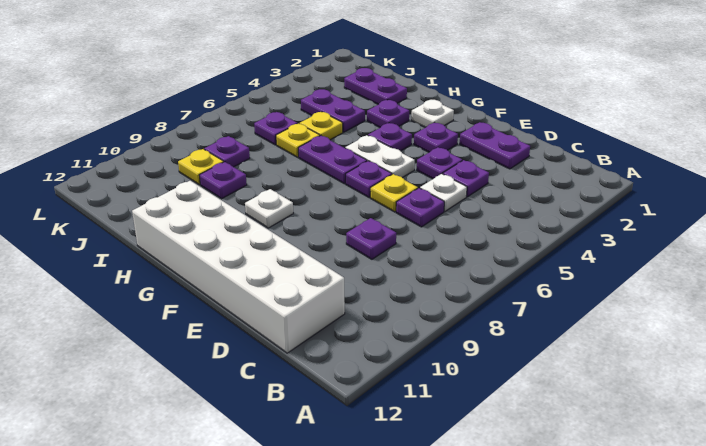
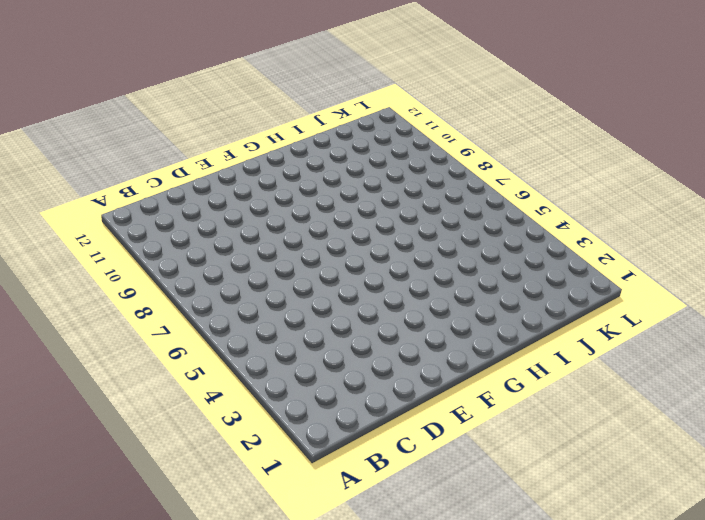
none -> white brick C11:H12 level 1
none -> purple plate D2:E2 level 1
none -> purple plate D4 level 1

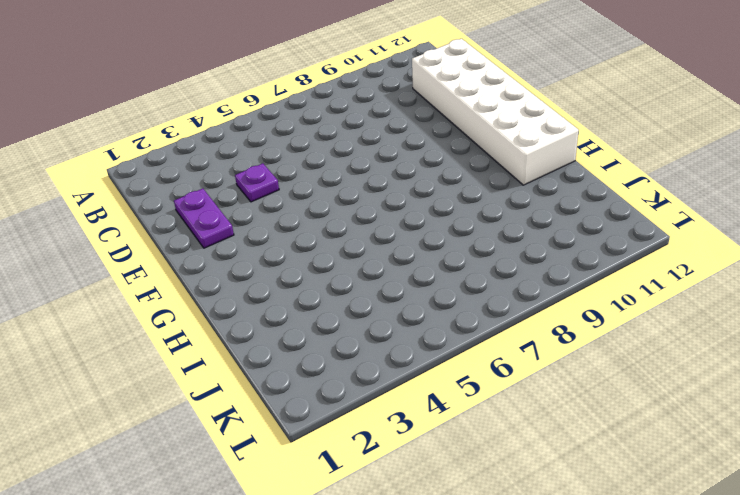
none -> white plate D5 level 1
none -> purple plate D6 level 1
none -> purple plate D8 level 1

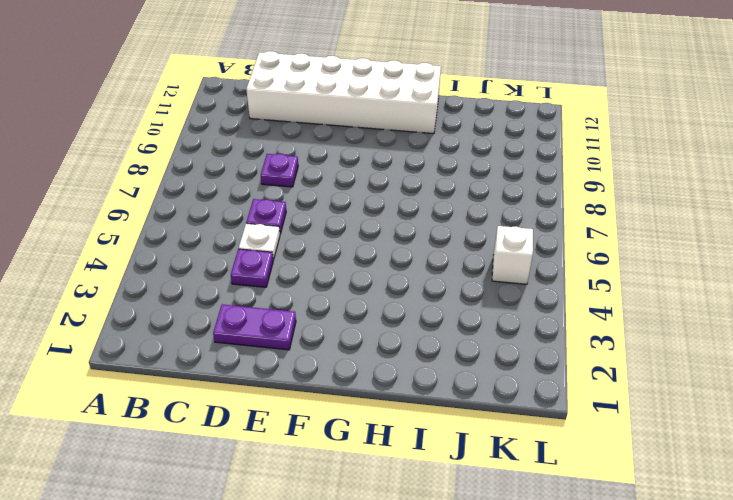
white brick K5 level 1 -> none
none -> purple plate E4 level 1
none -> yellow plate E6 level 1
none -> purple plate F3 level 1

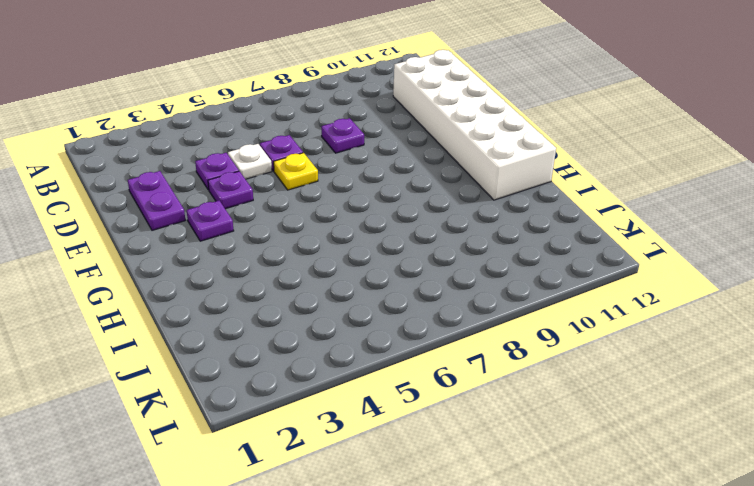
none -> white plate F5:G5 level 1
none -> purple plate F6 level 1
none -> white plate G2 level 1

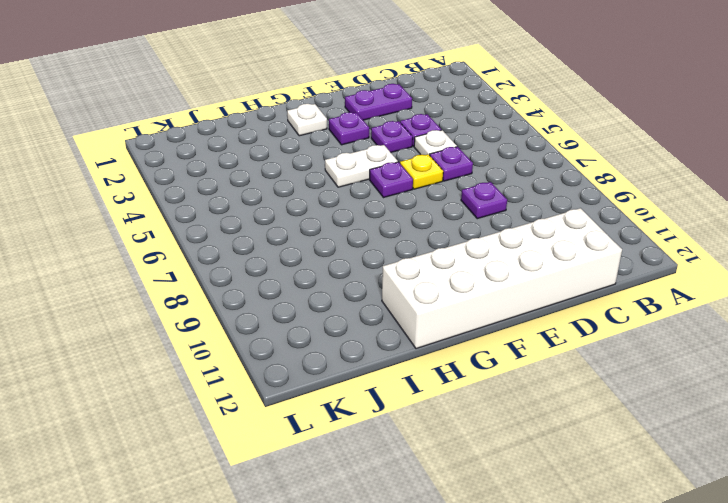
none -> purple plate G4 level 1
none -> purple plate G6:H6 level 1
none -> white plate G9 level 1

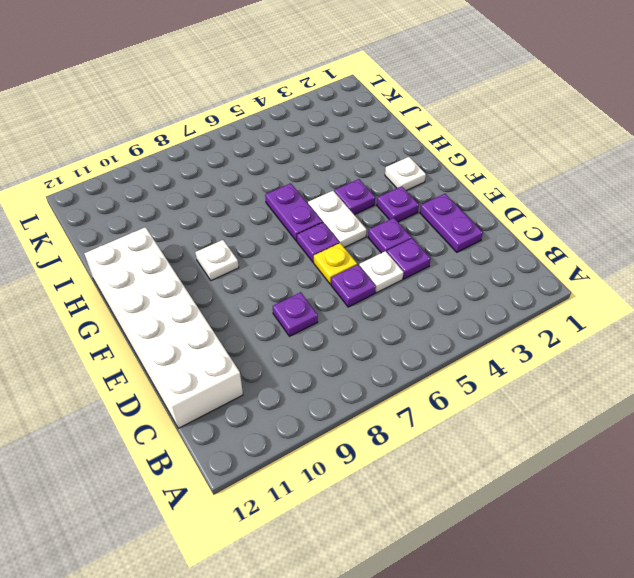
none -> purple plate H3 level 1
none -> purple plate I2:J2 level 1
none -> purple plate I4:J4 level 1

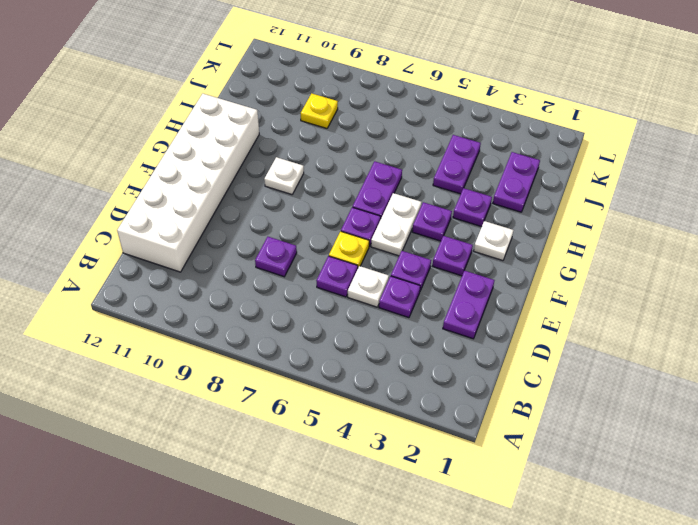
none -> yellow plate I5 level 1
none -> yellow plate I6 level 1
none -> purple plate I9 level 1

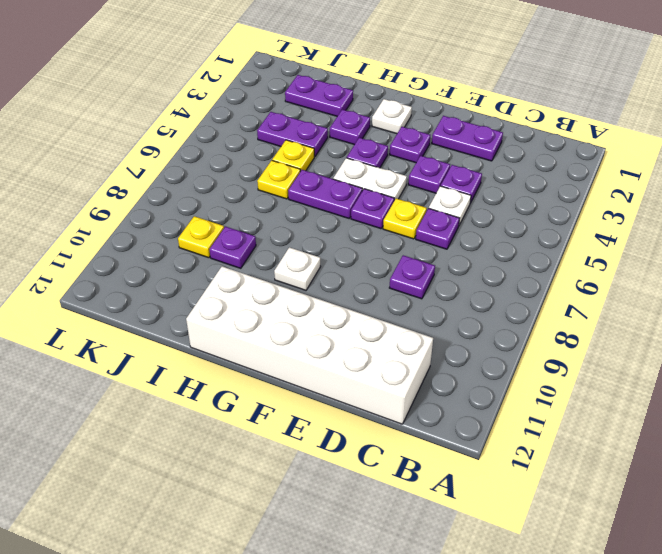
none -> purple plate J6 level 1
none -> purple plate J8 level 1

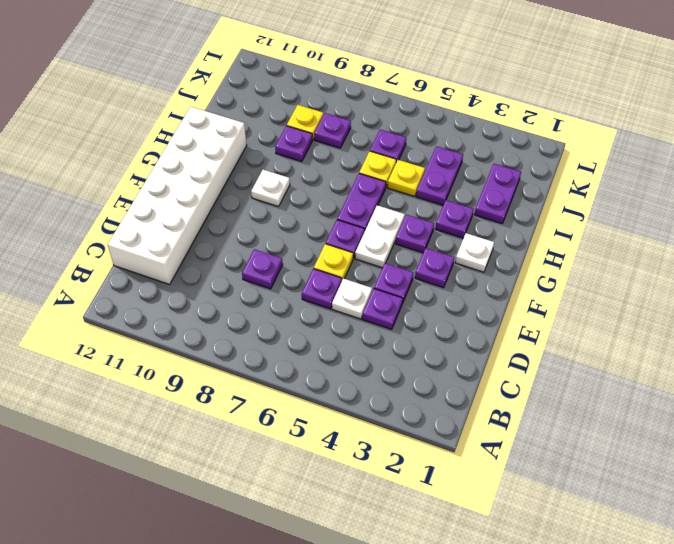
none -> purple plate D2:E2 level 1

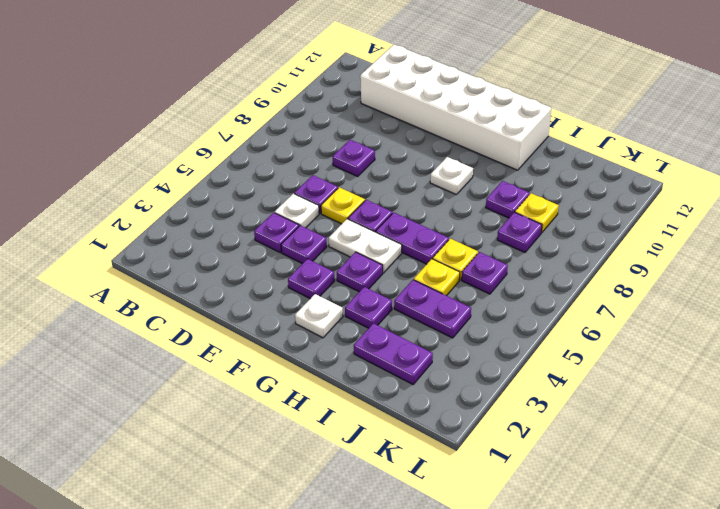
none -> purple plate D2:E2 level 1

